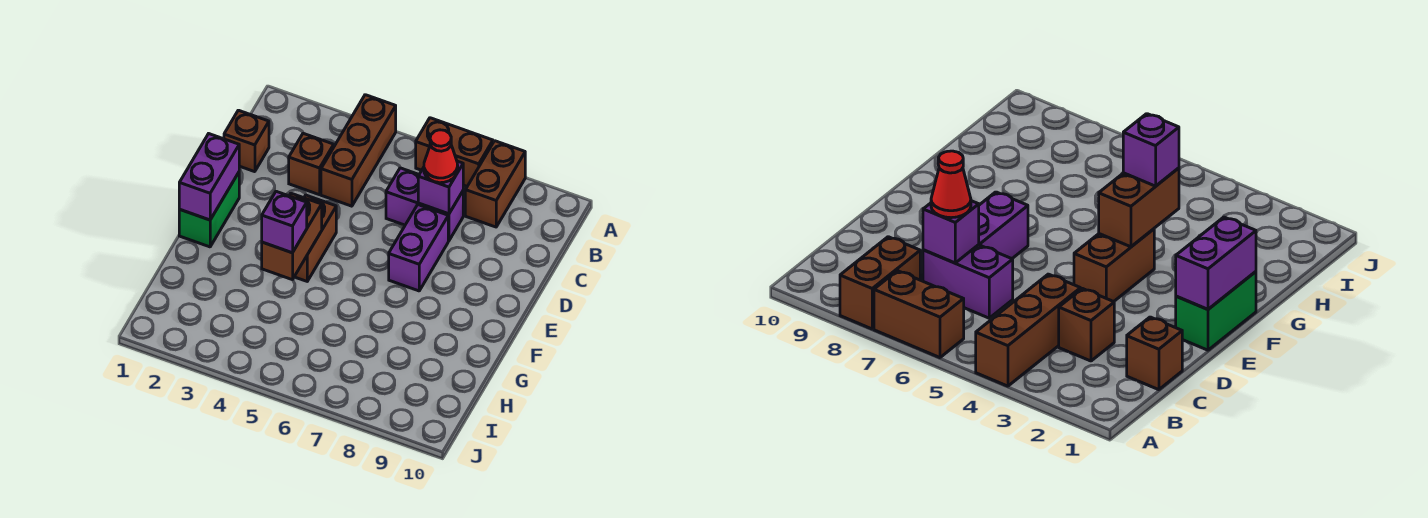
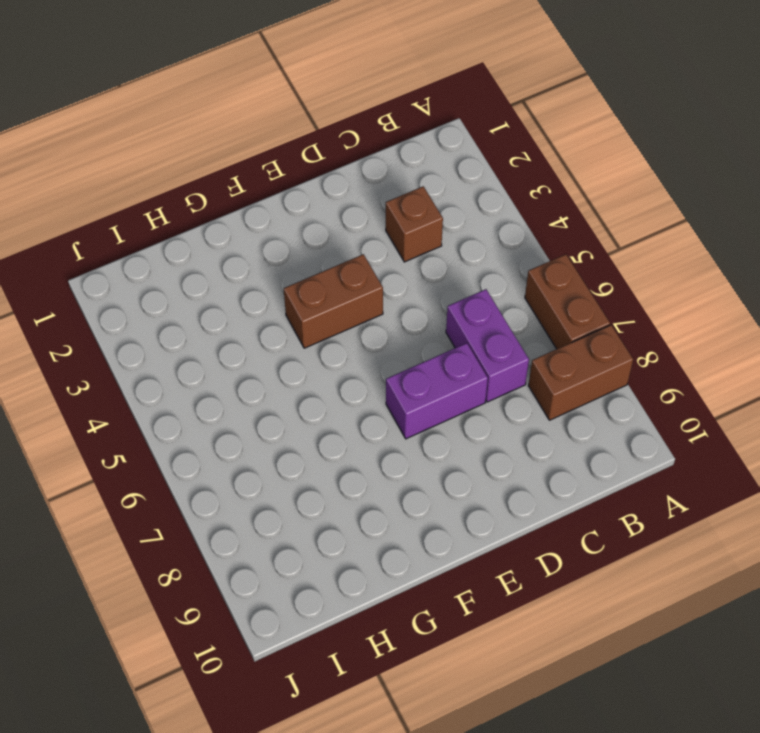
none -> brown brick A4:C4 level 1
none -> brown brick C1 level 1
none -> green brick E1:F1 level 1

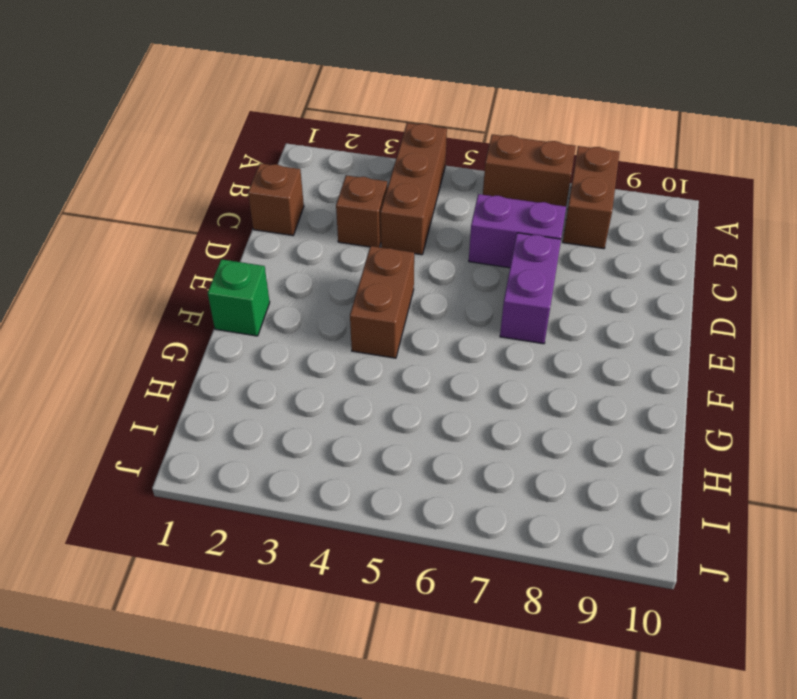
green brick F1 level 1 -> green brick E1:F1 level 1
none -> purple brick C7 level 2
none -> purple brick E1:F1 level 2
none -> brown brick F4:G4 level 2

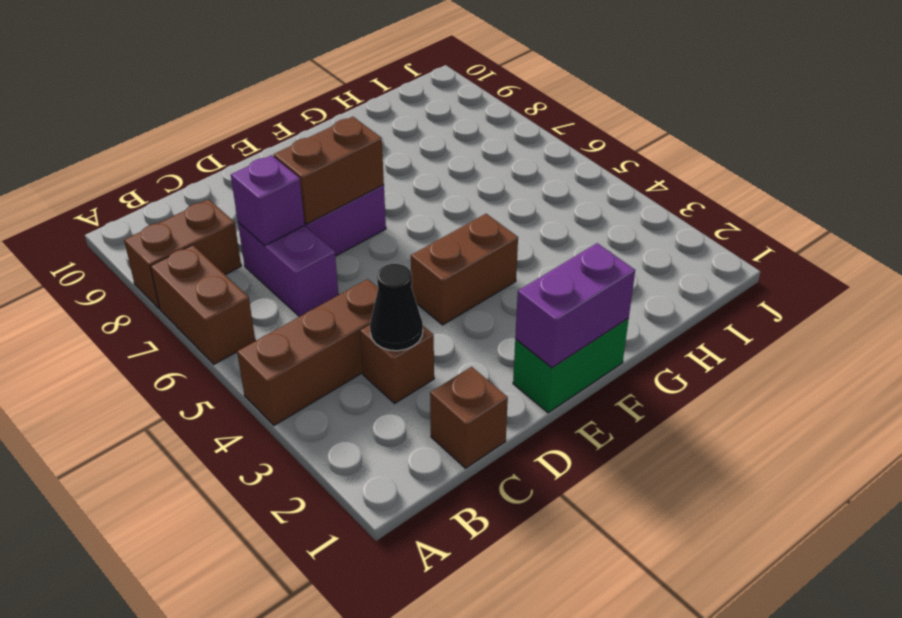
black cone C3 level 2 -> none
brown brick D7:E7 level 2 -> brown brick F4:G4 level 2
none -> red cone C7 level 3
none -> purple brick G4 level 3

